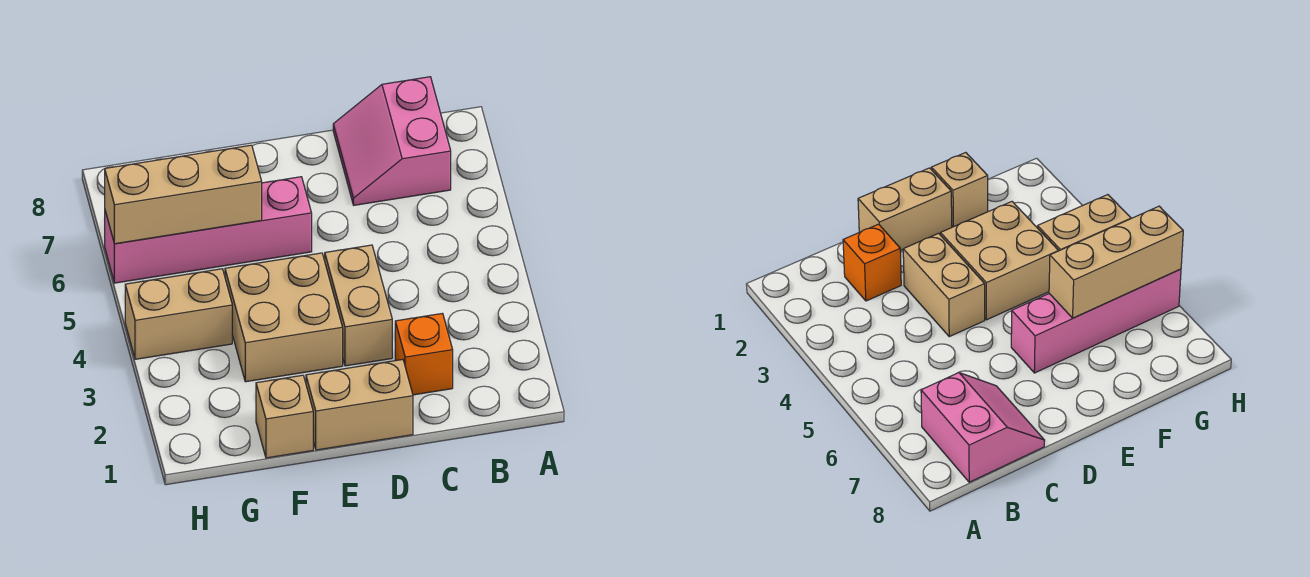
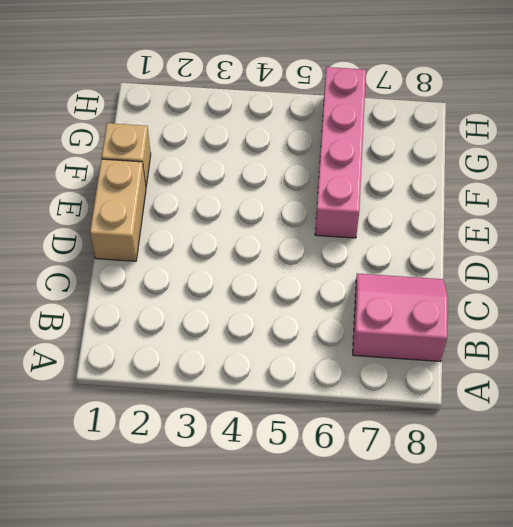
none -> orange brick C2 level 1
none -> tan brick D3:D4 level 1

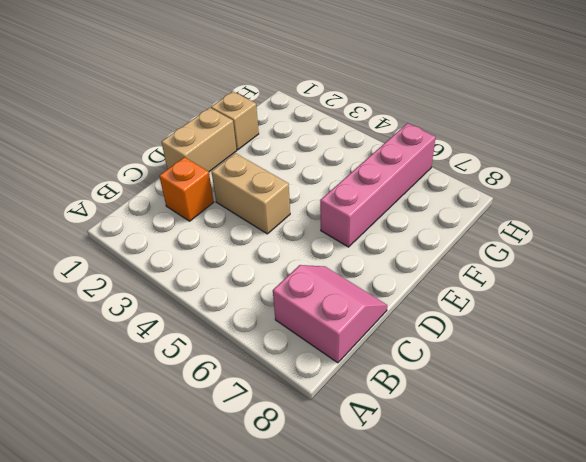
none -> tan brick E3:F4 level 1
none -> tan brick G4:H4 level 1

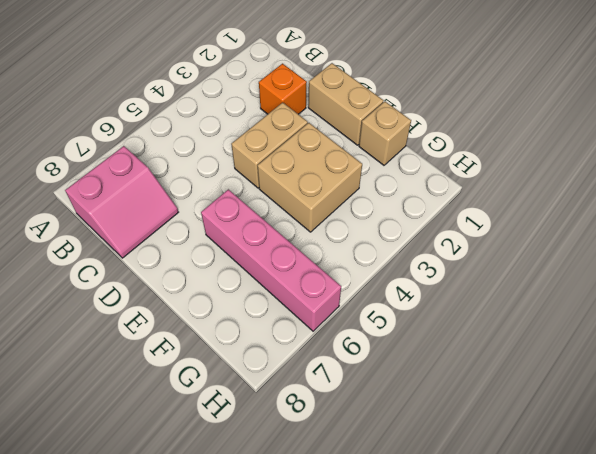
none -> tan brick G4:H4 level 1
none -> tan brick F6:H6 level 2

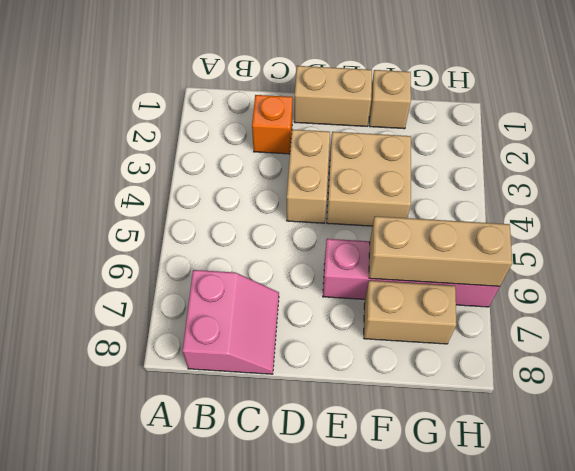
tan brick F7:G7 level 1 -> tan brick G4:H4 level 1

